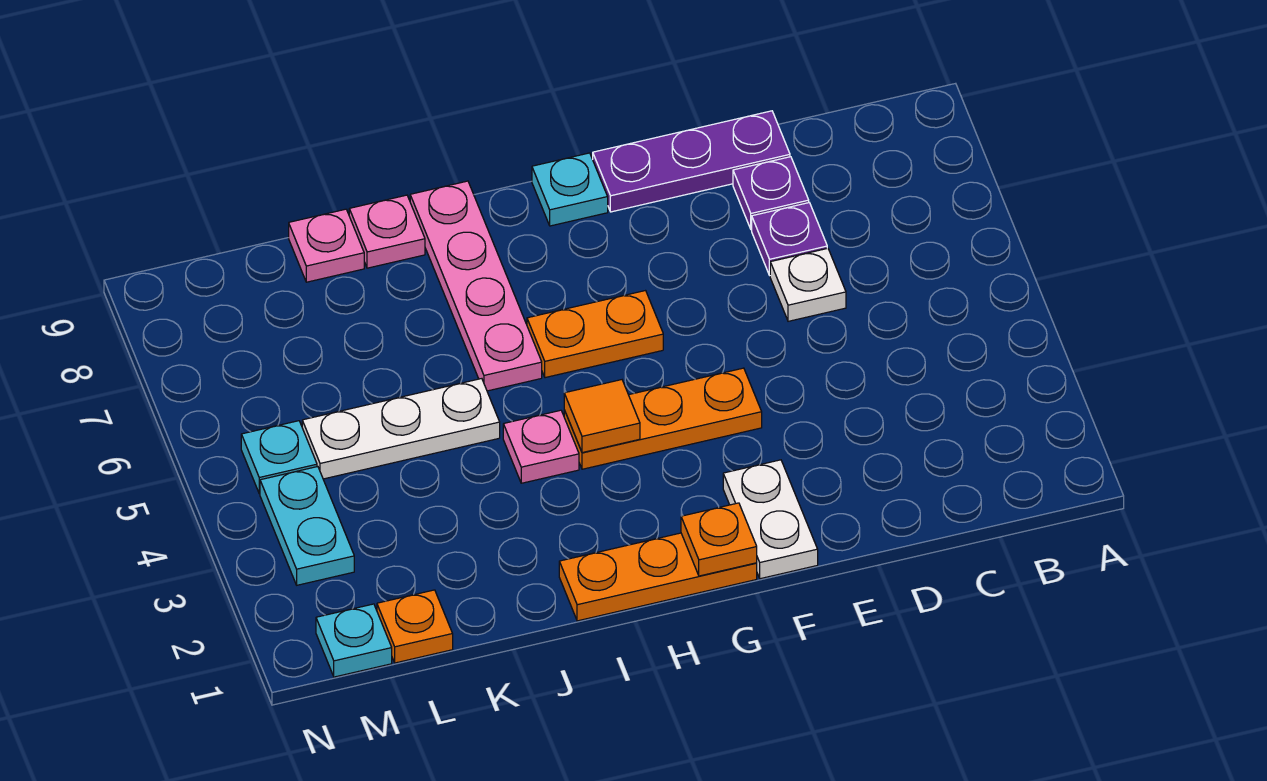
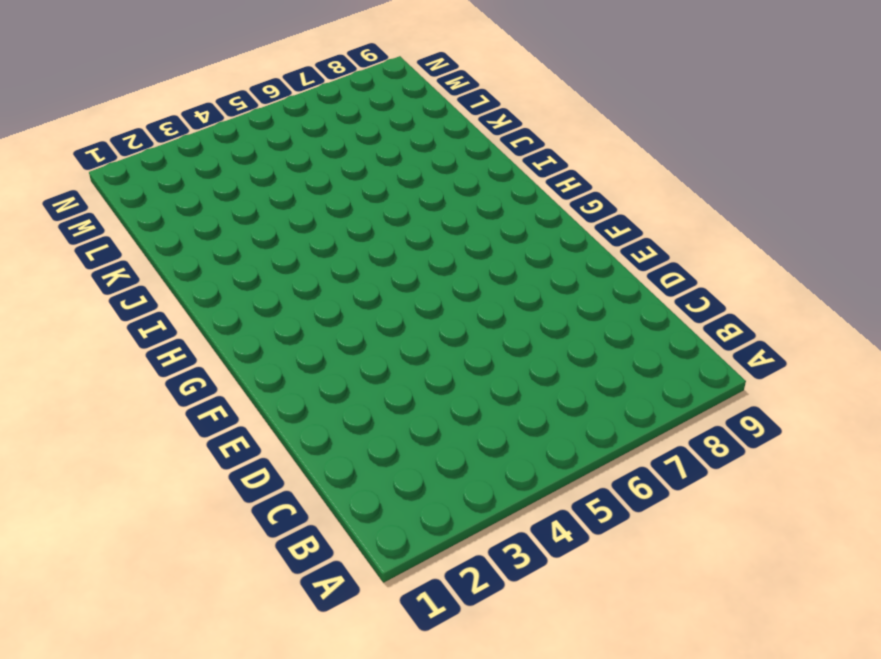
none -> white plate D6 level 1
none -> purple plate D7 level 1
none -> purple plate D8 level 1

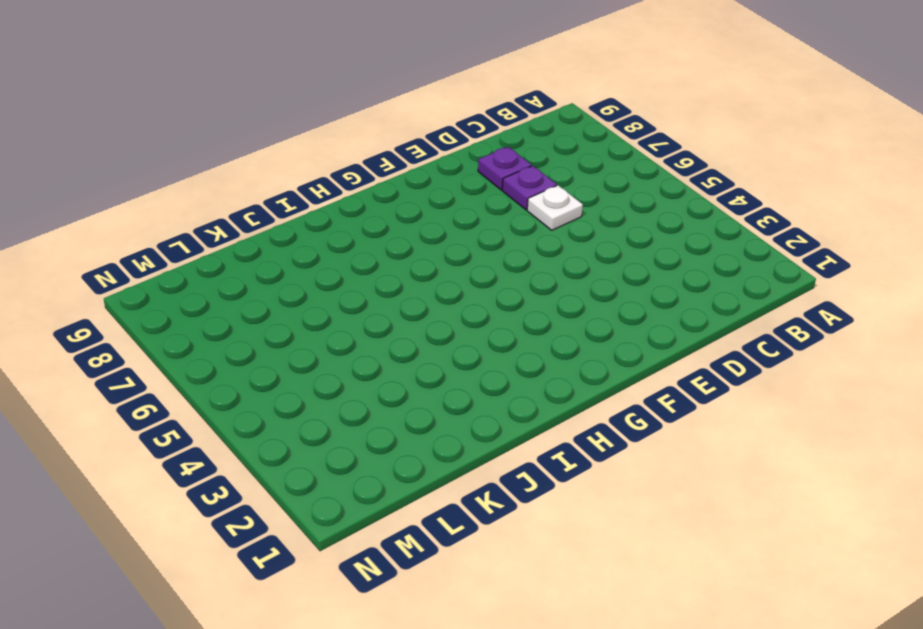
none -> purple plate D9:F9 level 1
none -> white plate F1:F2 level 1
none -> orange plate F4:H4 level 1

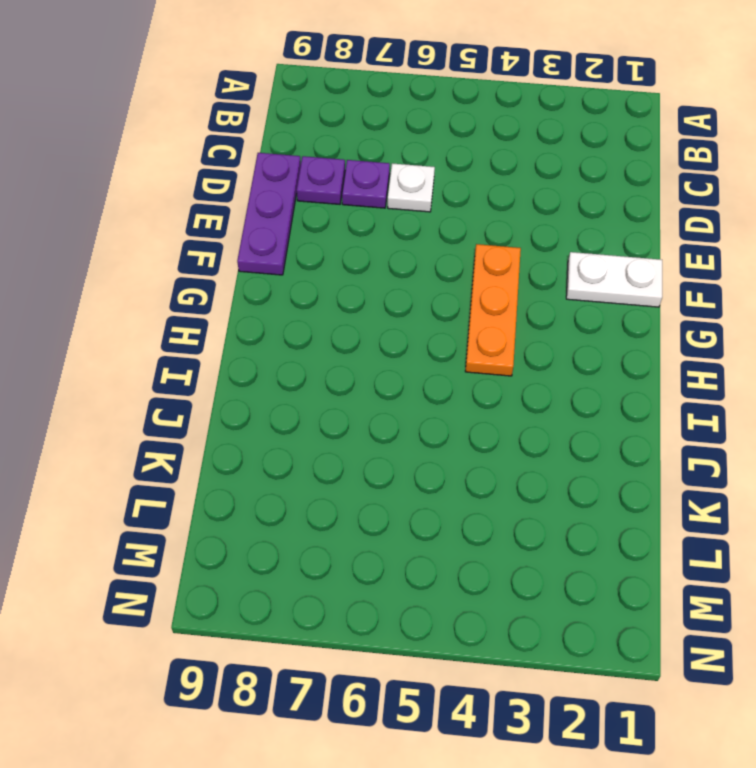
none -> orange plate G1:I1 level 1
none -> orange plate G6:H6 level 1
none -> cyan plate G9 level 1

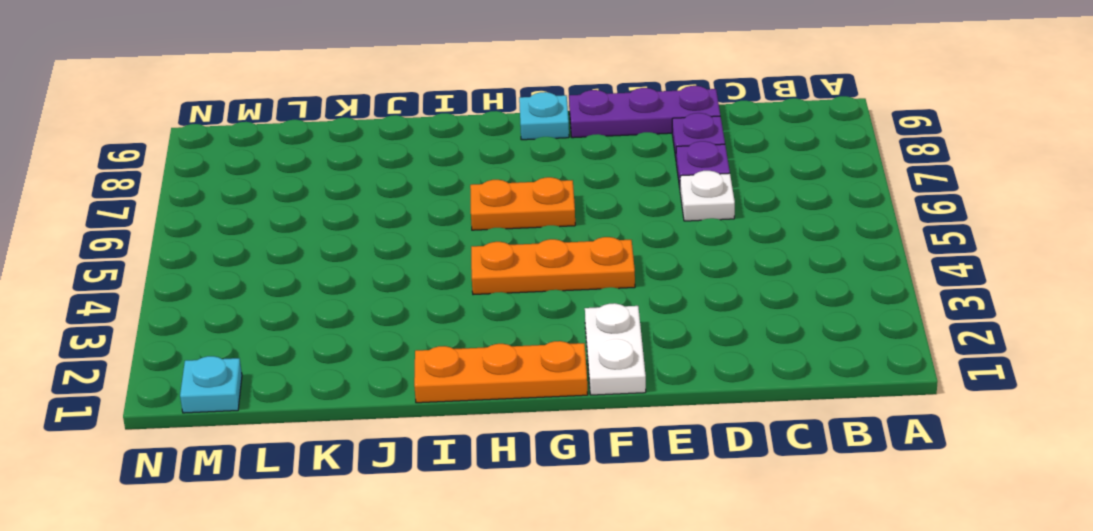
none -> pink plate I4 level 1
none -> pink plate I6:I9 level 1
none -> white plate J5:L5 level 1

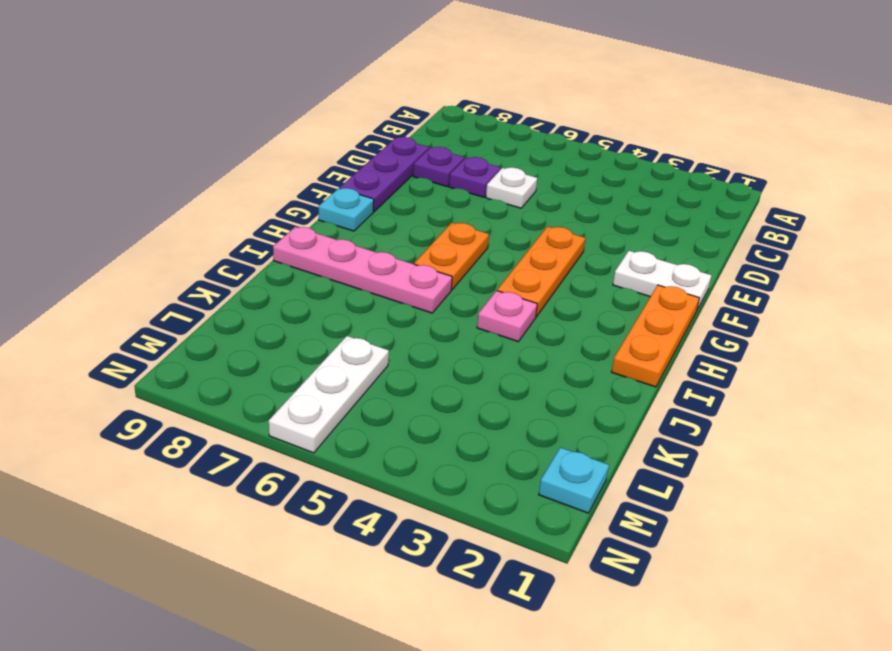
white plate L6:N6 level 1 -> white plate J5:L5 level 1
none -> pink plate J9 level 1
none -> pink plate K9 level 1
none -> orange plate L1 level 1

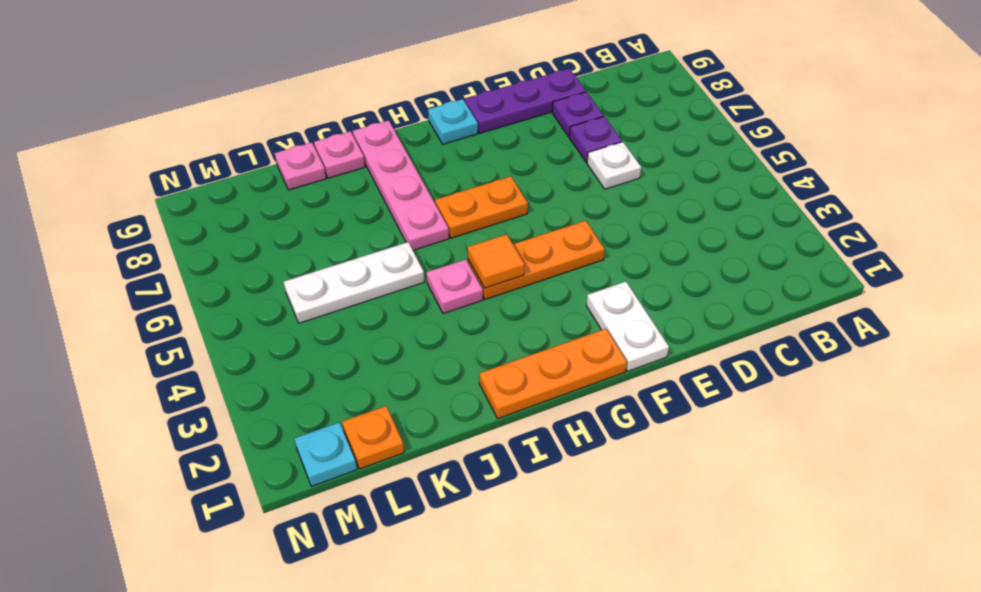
none -> cyan plate M3:M4 level 1
none -> cyan plate M5 level 1
none -> orange plate G1 level 2

